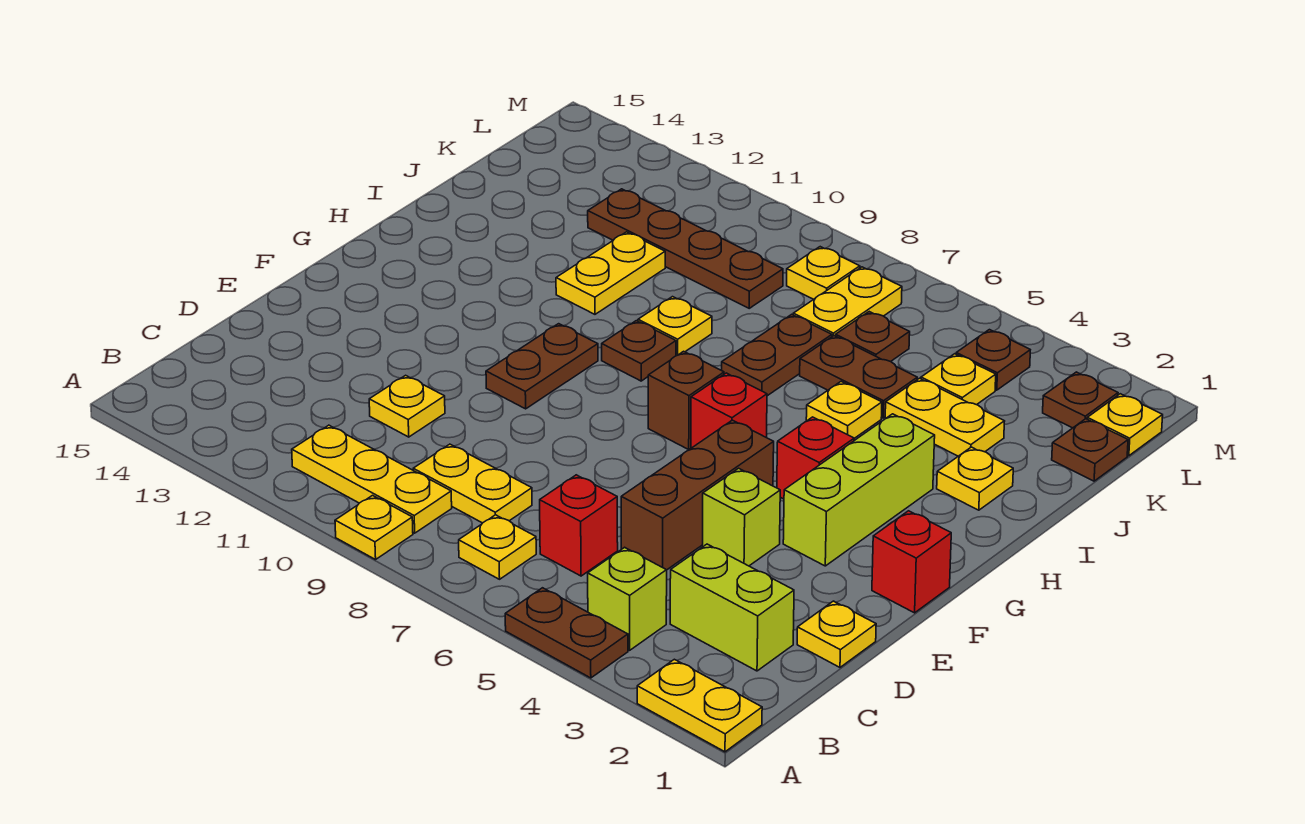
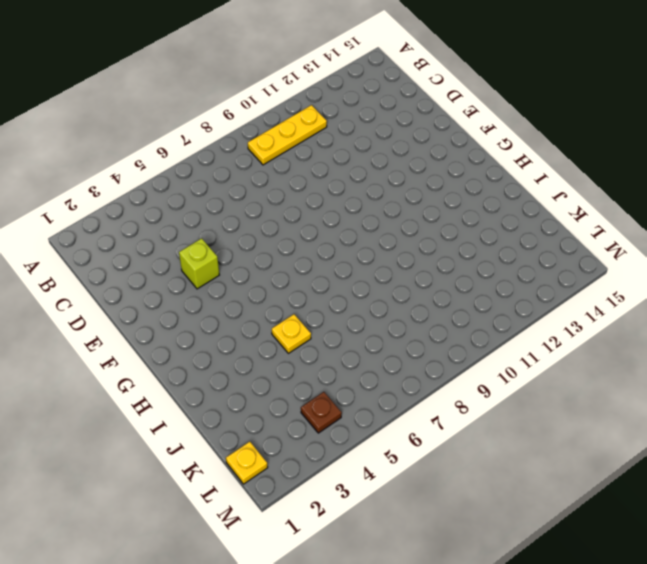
none -> yellow plate A1:A2 level 1
none -> brown plate A4:A5 level 1
none -> yellow plate A9 level 1
none -> lime brick B4 level 1

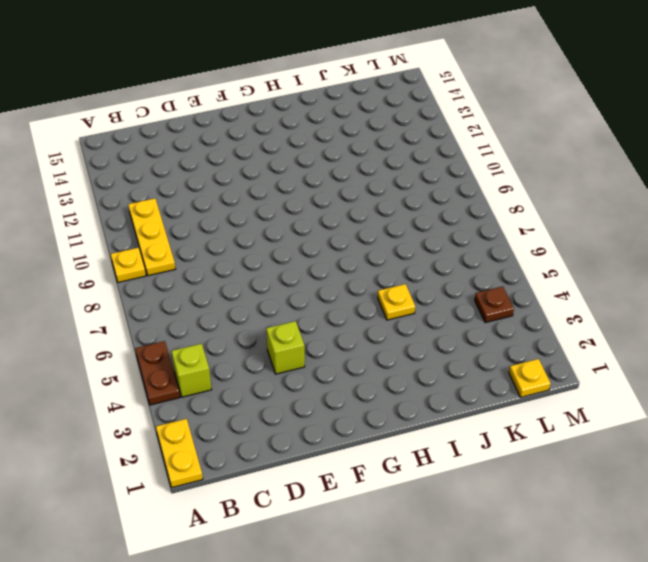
none -> yellow plate B7 level 1
none -> lime brick C2:C3 level 1
none -> red brick C6 level 1
none -> yellow plate C8:C9 level 1

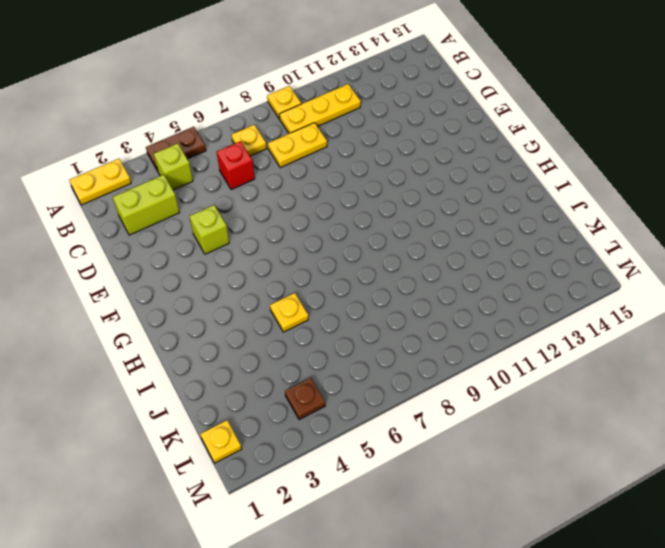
none -> yellow plate D1 level 1
none -> brown brick D5:F5 level 1
none -> yellow plate D11 level 1
none -> red brick F1 level 1

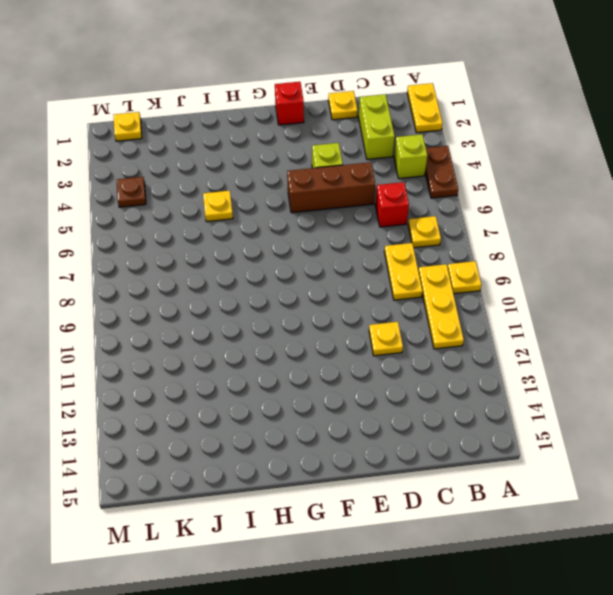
none -> lime brick F3:H3 level 1
none -> brown plate F10:G10 level 1
none -> red brick G4 level 1
none -> red brick G6 level 1

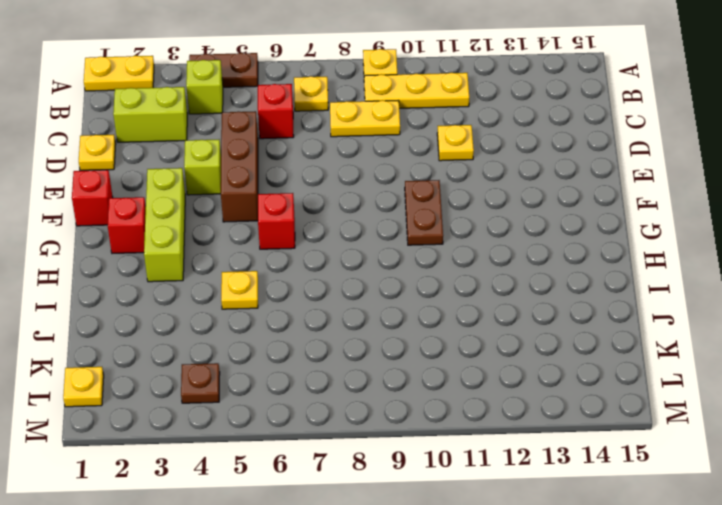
red brick G2 level 1 -> red brick G4 level 1
none -> brown brick G7 level 1
none -> brown plate H9 level 1
none -> yellow plate I2 level 1
none -> brown plate I7:J7 level 1

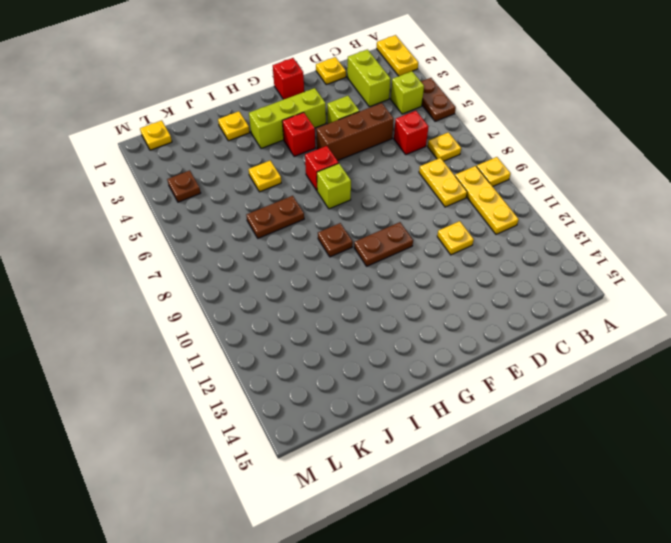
lime brick G7 level 1 -> brown brick G7 level 1
none -> yellow plate I9 level 1
none -> yellow plate I11:J11 level 1
none -> yellow plate J3:J4 level 1
none -> brown plate J5:J6 level 1

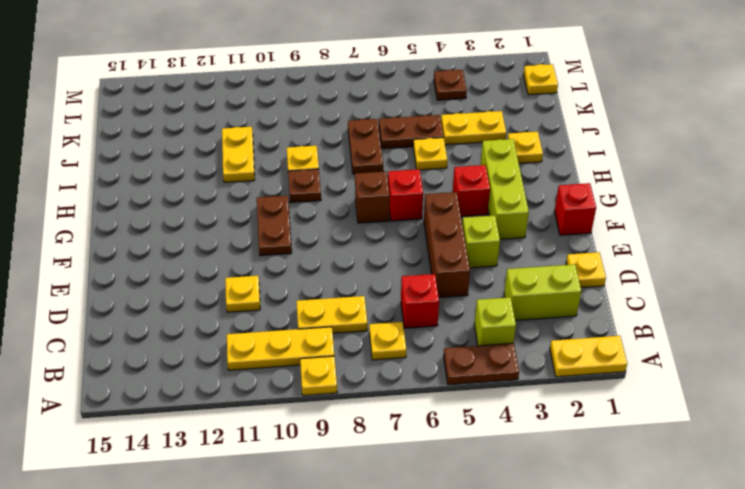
none -> brown plate K1 level 1
none -> yellow plate K4 level 1
none -> brown plate K6 level 1
none -> yellow plate K7:L7 level 1

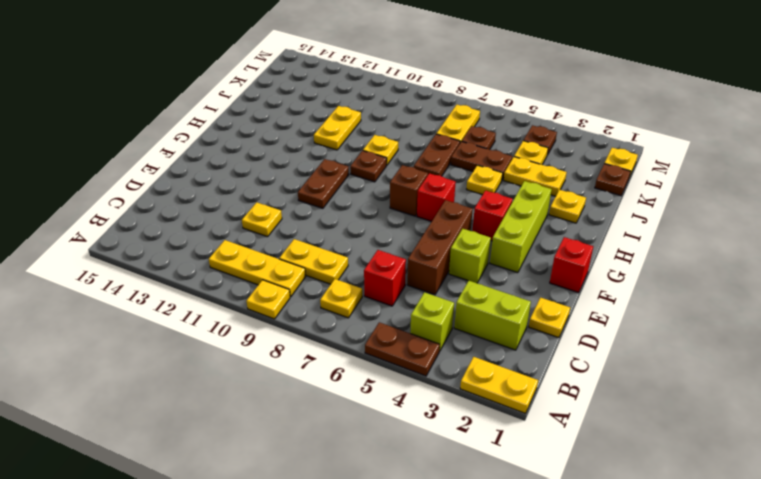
none -> brown plate K9:K12 level 1
none -> brown plate L2 level 1
none -> yellow plate L8 level 1

